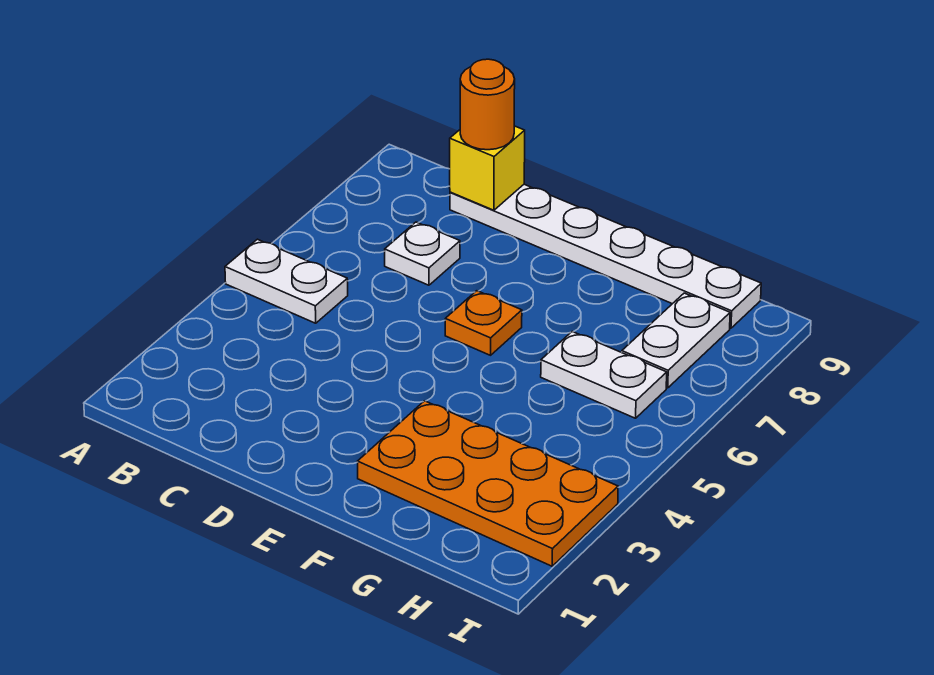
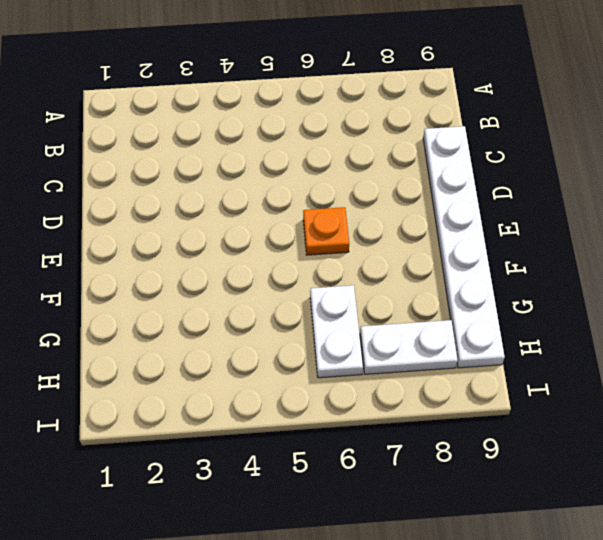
none -> white plate A5:B5 level 1
none -> white plate C7 level 1

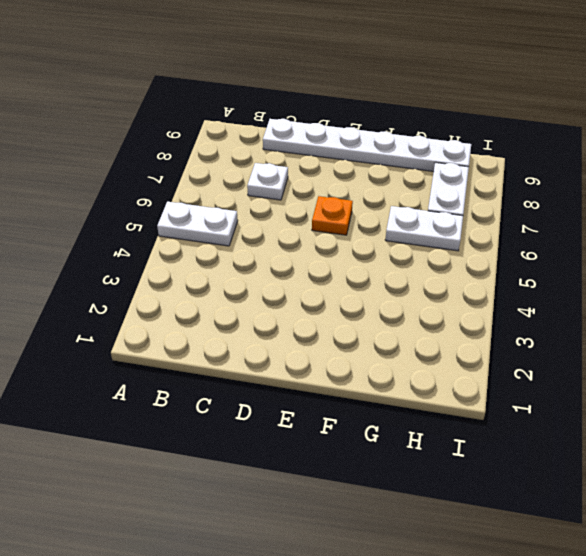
none -> orange plate F2:I3 level 1
none -> yellow brick C9 level 2

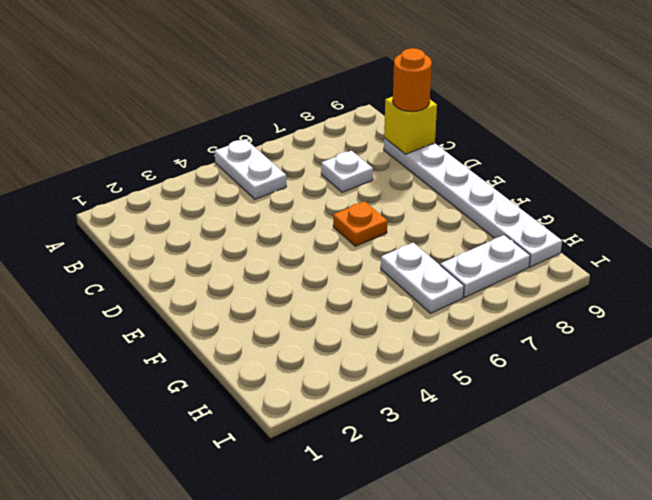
none -> orange plate F2:I3 level 1

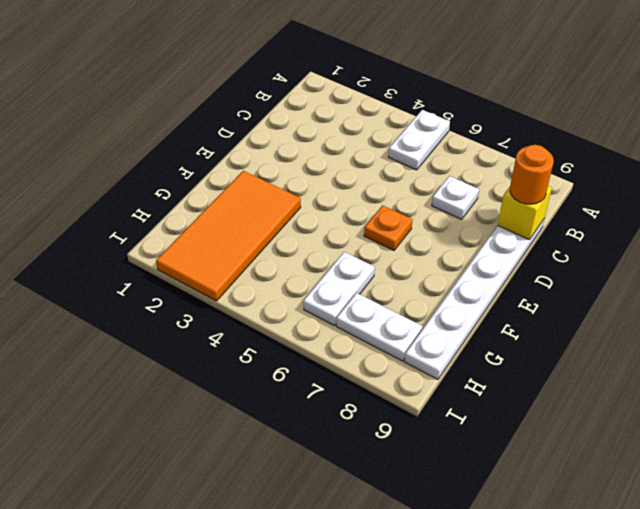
orange tile F2:I3 level 1 -> orange plate F2:I3 level 1

